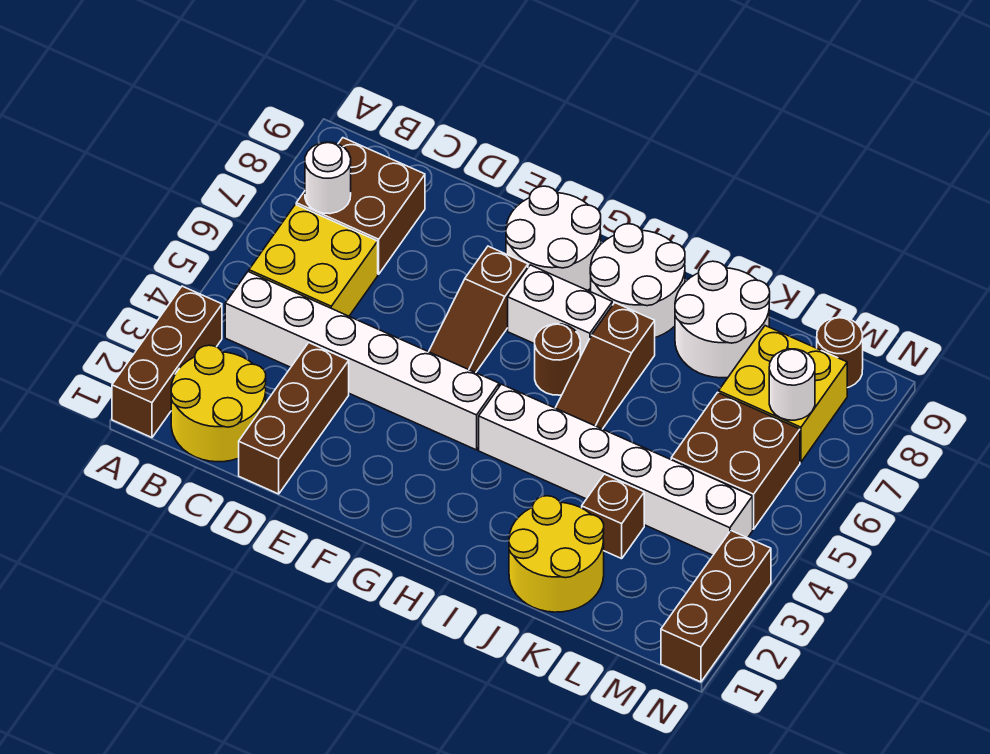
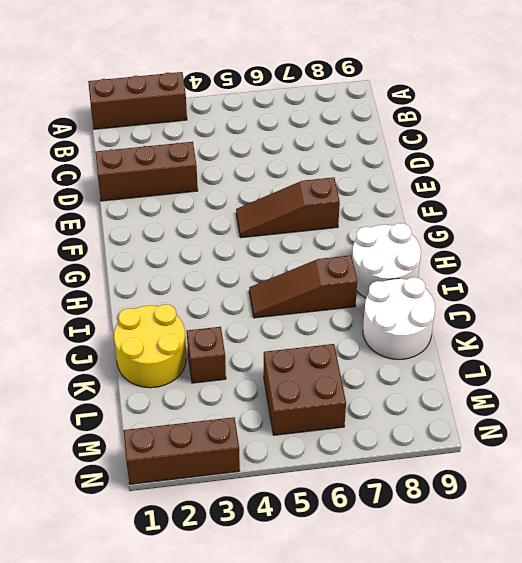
none -> yellow round brick B1:C2 level 1
none -> white brick B4:G4 level 1
none -> yellow brick B5:C6 level 1

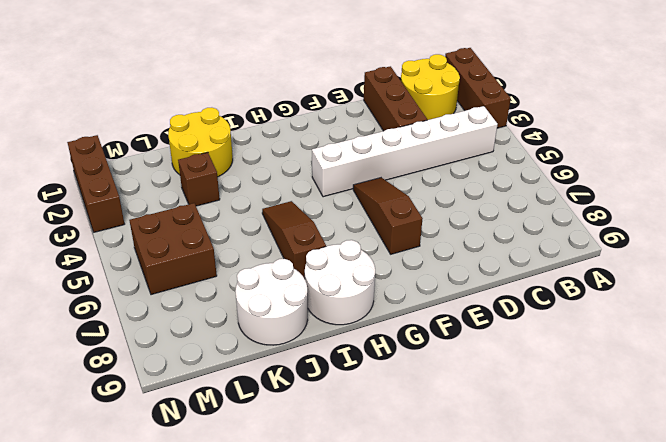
none -> yellow brick B5:C6 level 1
none -> brown brick B7:C8 level 1
none -> white round brick F8:G9 level 1

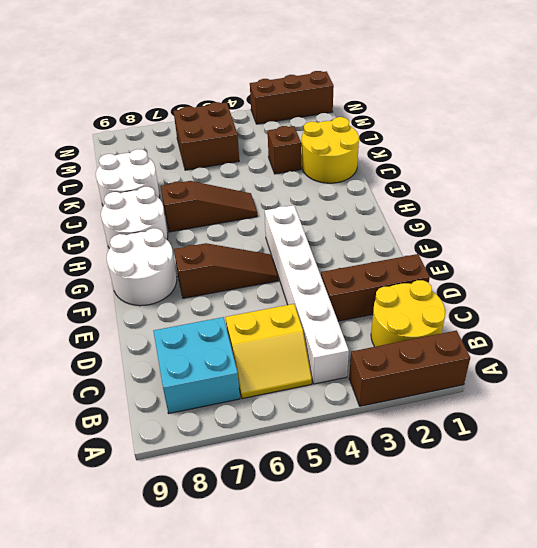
yellow slope B5:C6 level 1 top C -> yellow brick B5:C6 level 1
cyan brick B7:C8 level 1 -> brown brick B7:C8 level 1
none -> white brick G7:H7 level 1
none -> white brick H4:M4 level 1
none -> brown round brick H6 level 1

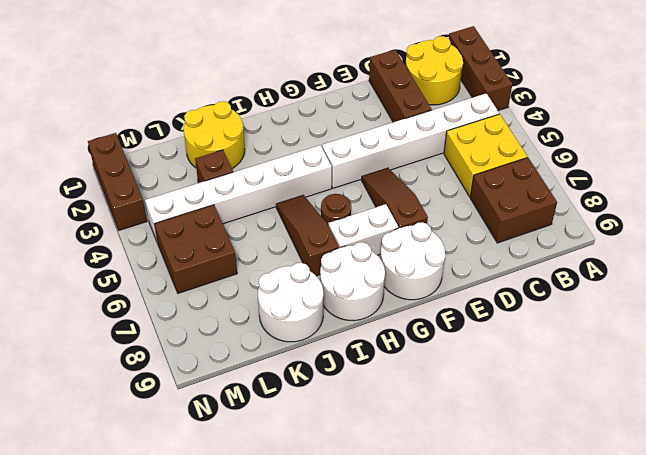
none -> yellow brick L7:M8 level 1
none -> brown round brick M9 level 1
none -> white round brick B7 level 2

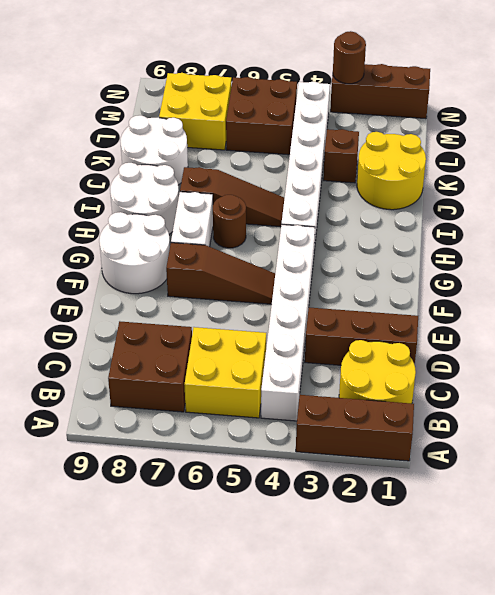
brown round brick N3 level 2 -> brown round brick M9 level 1
none -> white round brick B7 level 2
none -> white round brick M7 level 2

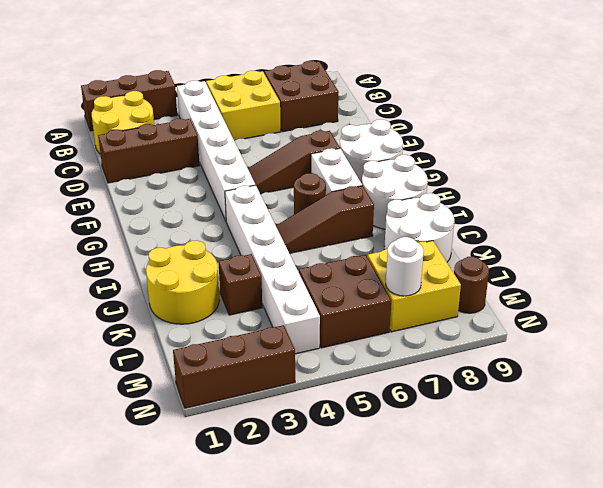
none -> white round brick B7 level 2

